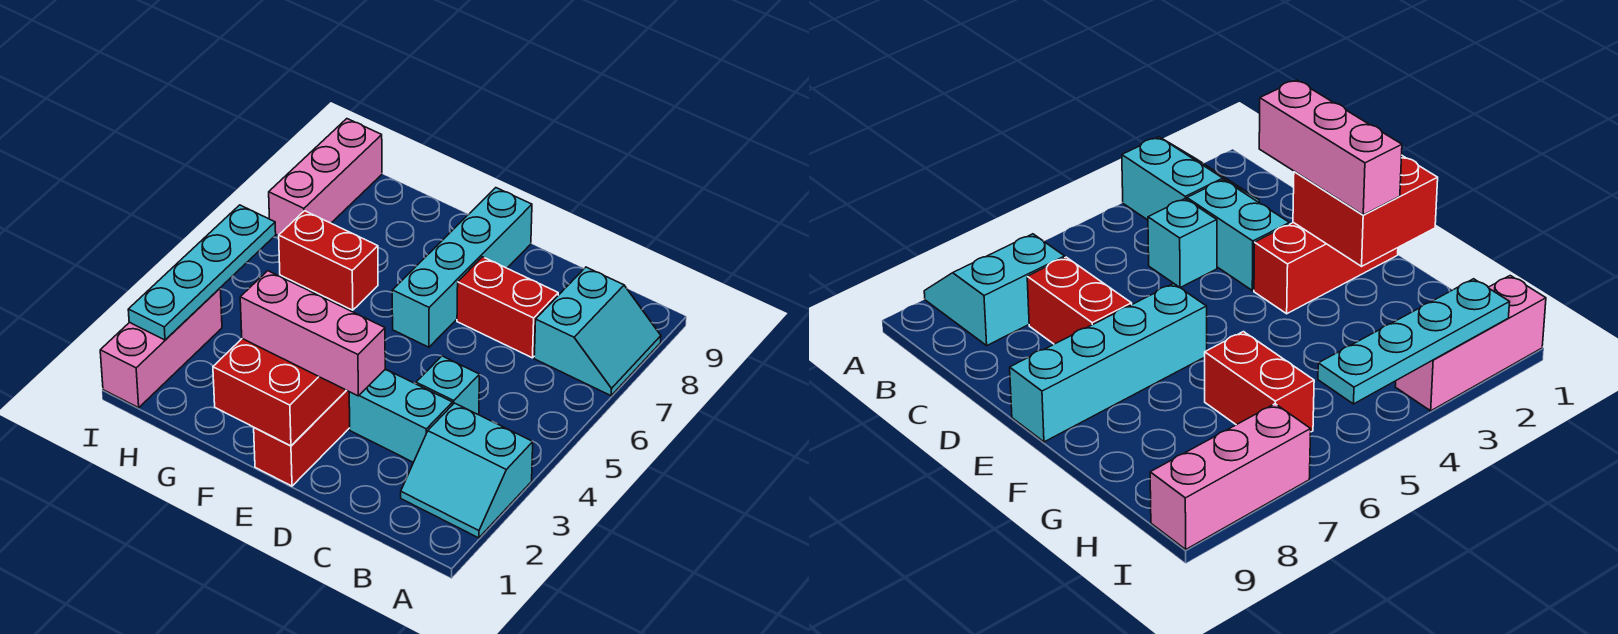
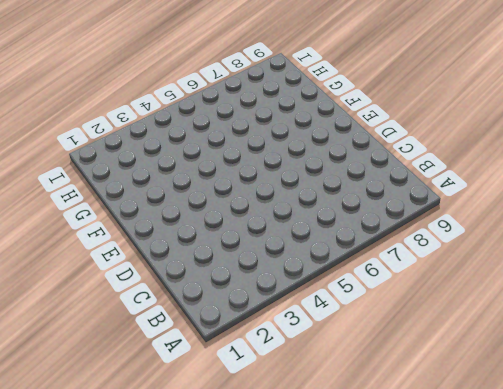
none -> cyan slope A2:B3 level 1 top 3
none -> cyan slope A7:B8 level 1 top B
none -> cyan brick C3:D3 level 1

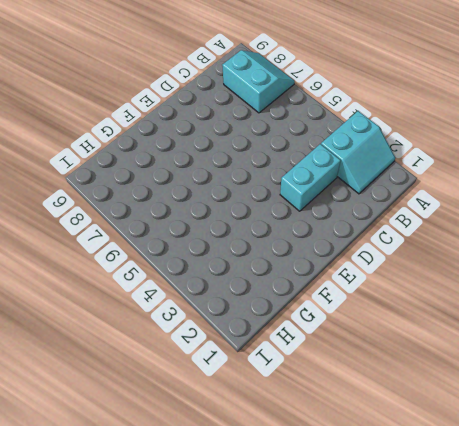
none -> cyan brick C4 level 1
none -> red brick C7:D7 level 1
none -> red brick E1:E3 level 1

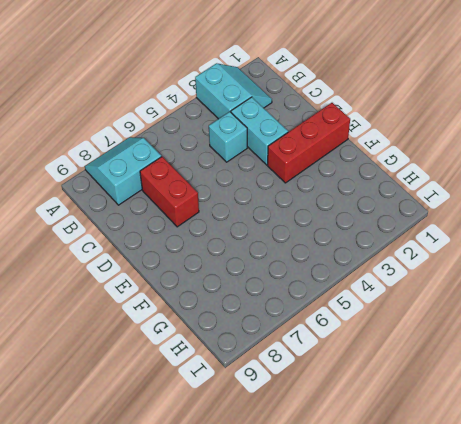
none -> cyan brick E6:E9 level 1
none -> red brick G6:H6 level 1
none -> pink brick I1:I3 level 1

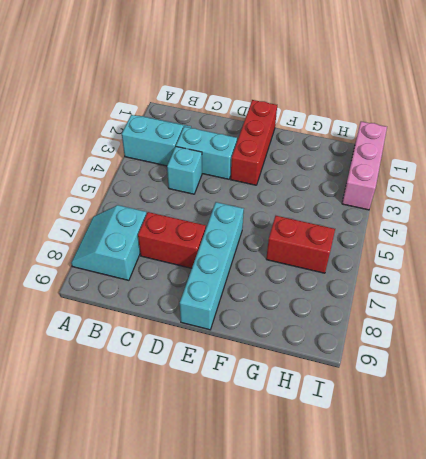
none -> pink brick I7:I9 level 1
none -> red brick E1:F2 level 2
none -> cyan plate I2:I5 level 2

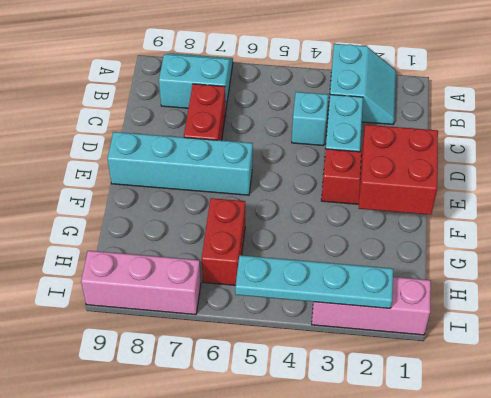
none -> pink brick D2:F2 level 3

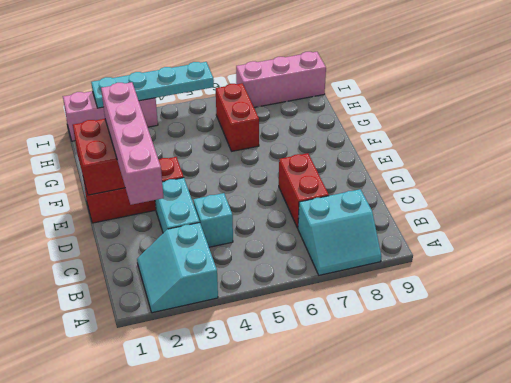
pink brick C2:F2 level 3 -> pink brick D2:F2 level 3
none -> cyan brick E6:E9 level 1

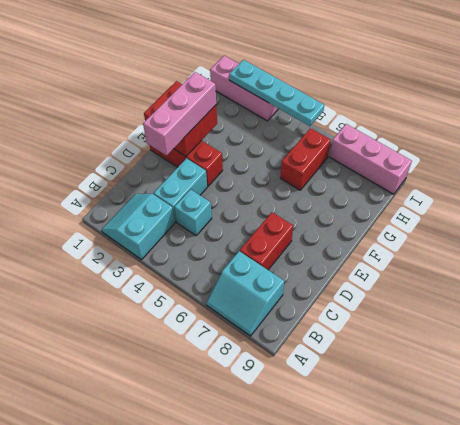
none -> cyan brick E6:E9 level 1

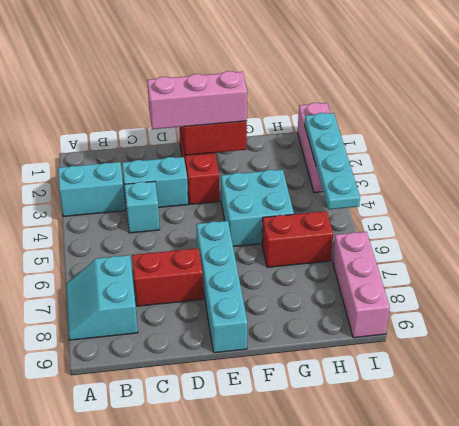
cyan brick F4:G5 level 1 -> none

